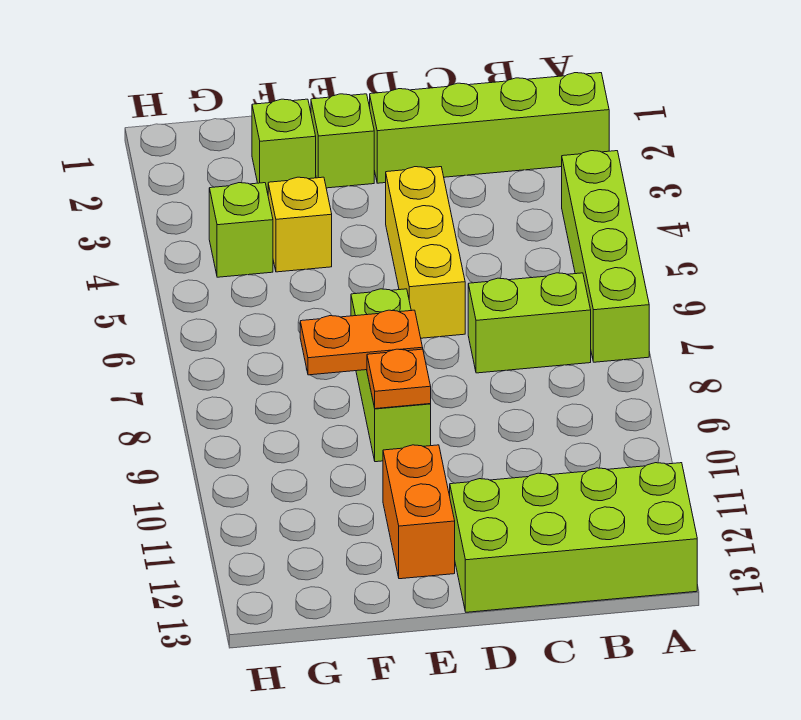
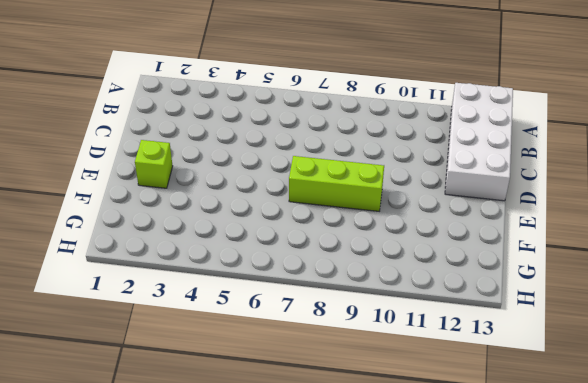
white brick A12:D13 level 1 -> lime brick A12:D13 level 1
none -> lime brick A2:D2 level 1
none -> lime brick A4:A7 level 1
none -> lime brick B7:C7 level 1

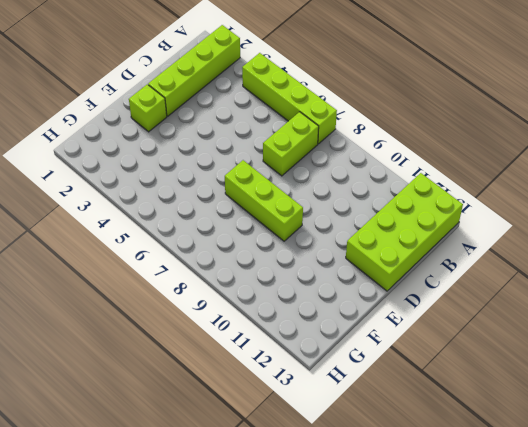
none -> yellow brick D4:D6 level 1
none -> orange brick E11:E12 level 1
none -> lime brick F2 level 1

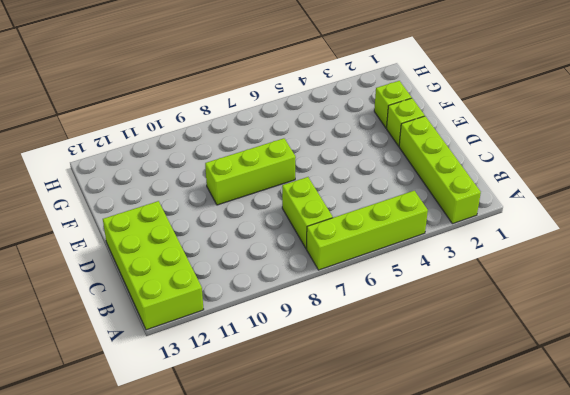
none -> yellow brick D4:D6 level 1
none -> orange brick E11:E12 level 1
none -> yellow brick F4 level 1

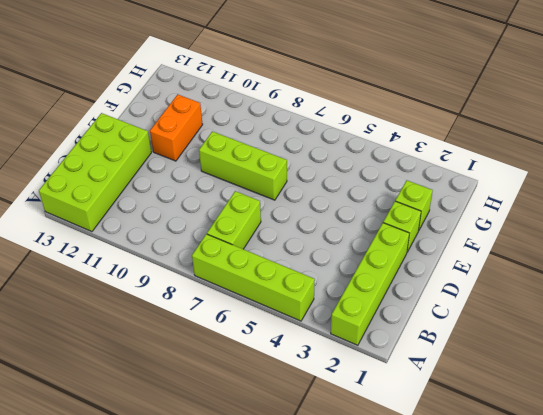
orange brick E11:F11 level 1 -> orange brick E11:E12 level 1
none -> yellow brick D4:D6 level 1
none -> yellow brick F4 level 1
none -> lime brick G4 level 1

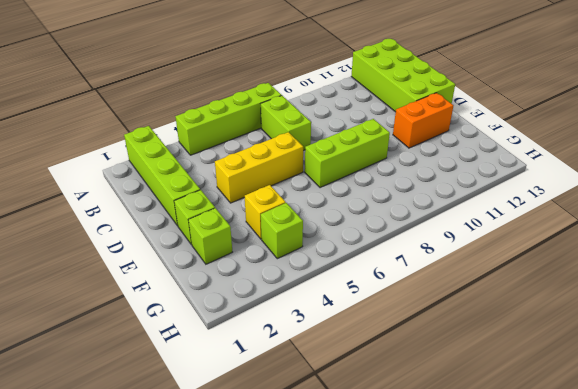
none -> orange plate E8:F8 level 2
none -> orange plate E9 level 2

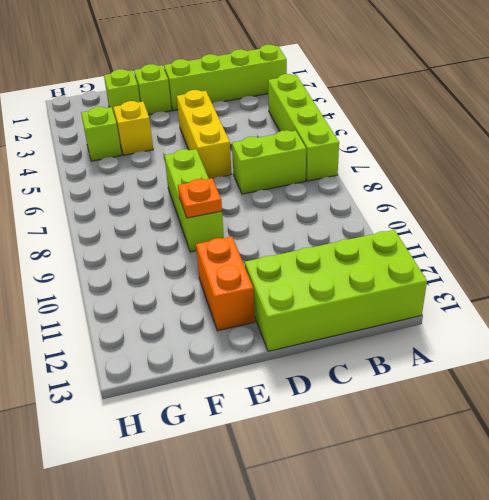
none -> orange plate E8:F8 level 2

